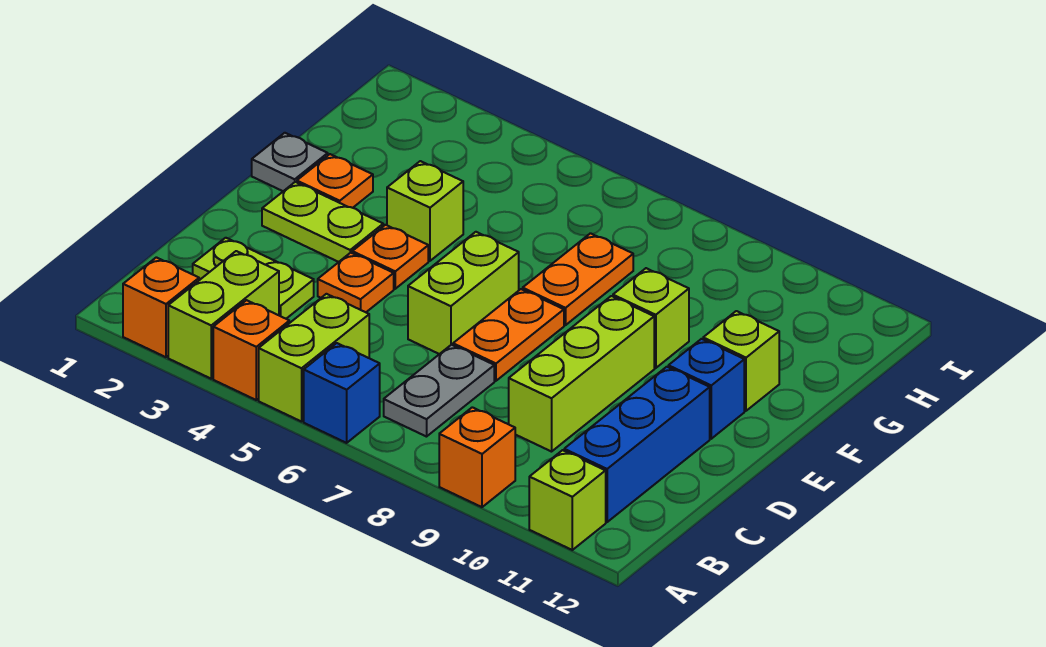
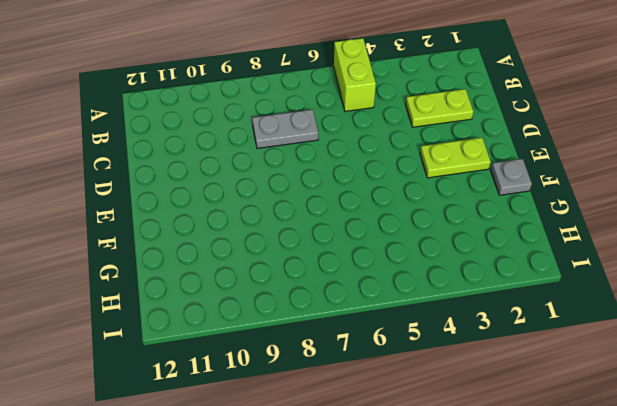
grey plate C7:C8 level 1 -> grey plate B7:C7 level 1
none -> orange brick A2 level 1
none -> lime brick A3:B3 level 1
none -> orange brick A4 level 1

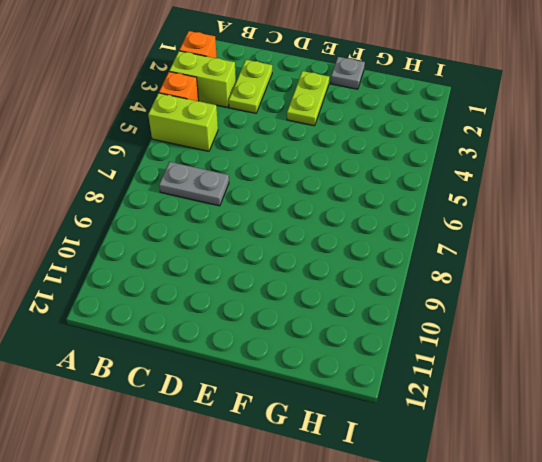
none -> blue brick A6 level 1
none -> orange brick A9 level 1
none -> lime brick A11 level 1

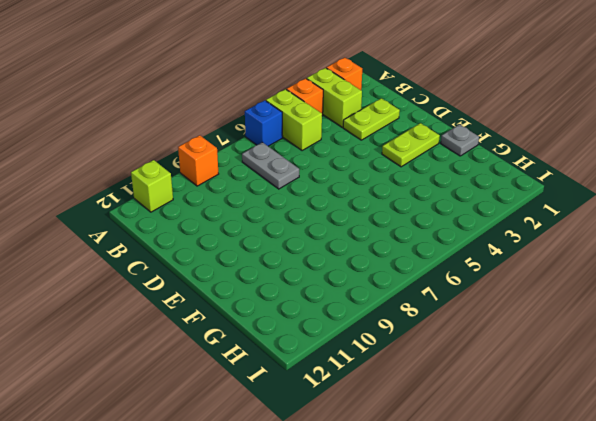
none -> blue brick B11:D11 level 1
none -> lime brick C9:E9 level 1
none -> orange plate D4 level 1

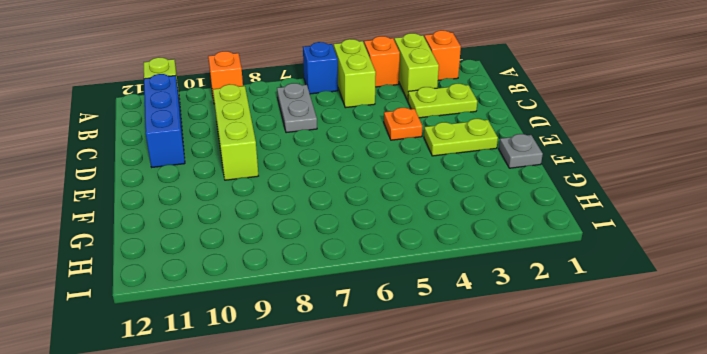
none -> lime brick D6:E6 level 1
none -> orange plate D7:E7 level 1
none -> orange plate E4 level 1

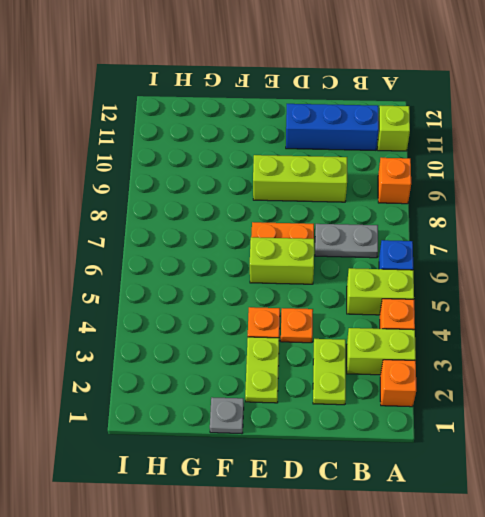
none -> blue brick E11 level 1
none -> orange plate F2 level 1
none -> lime brick F4 level 1

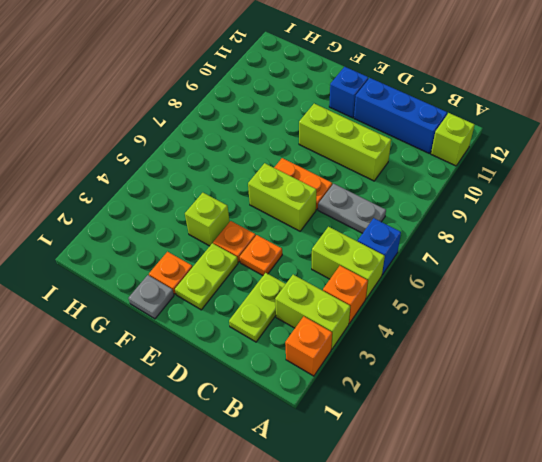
none -> orange brick A9 level 1
none -> orange plate F7:G7 level 1
none -> lime brick F9 level 1

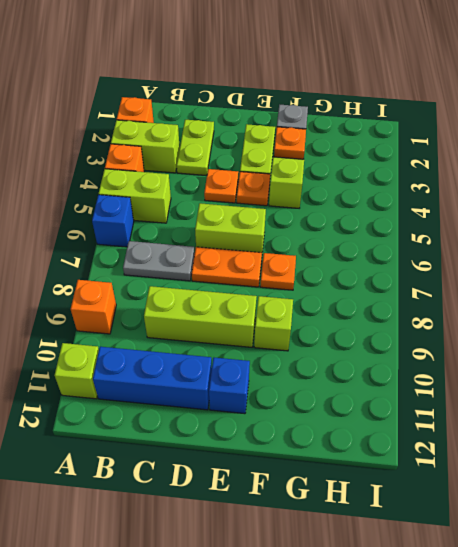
orange plate F7 level 1 -> orange plate F7:G7 level 1
none -> lime brick F11 level 1

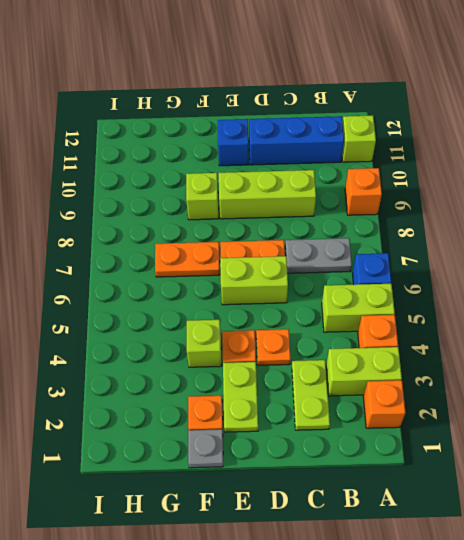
none -> lime brick F11 level 1

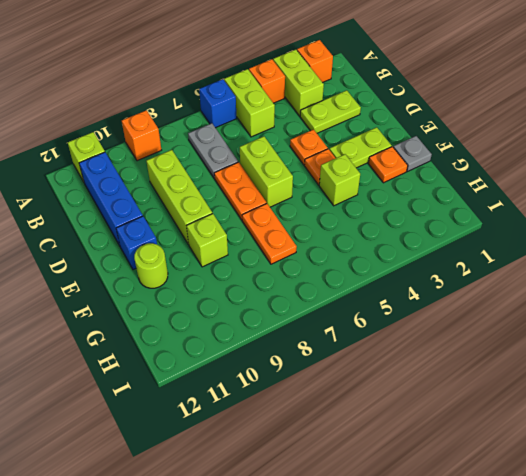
lime round brick F11 level 1 -> lime brick F11 level 1

